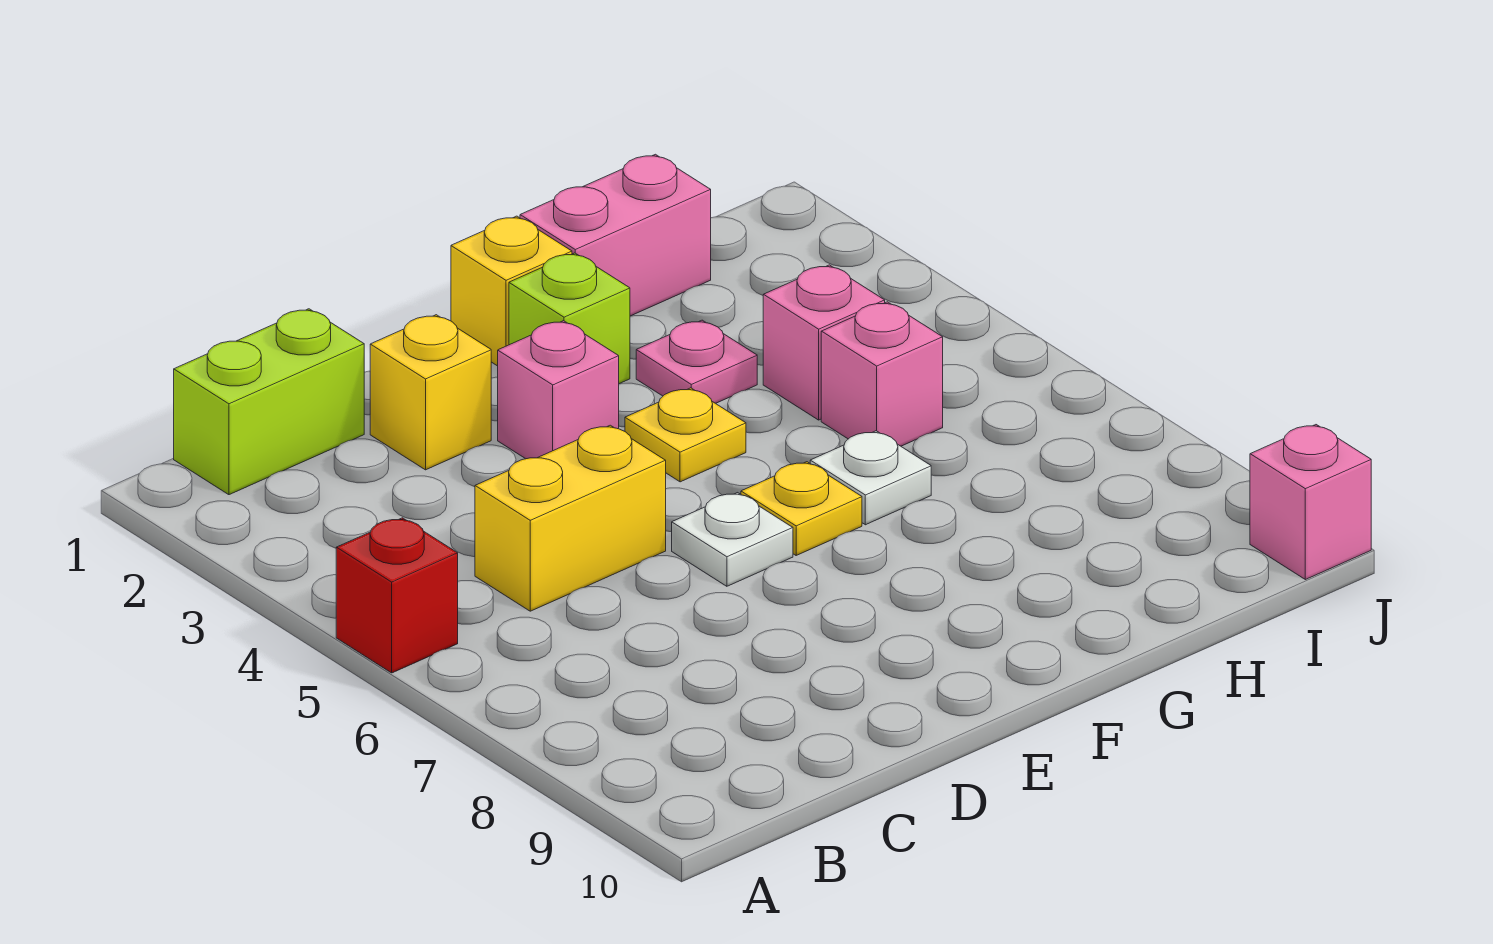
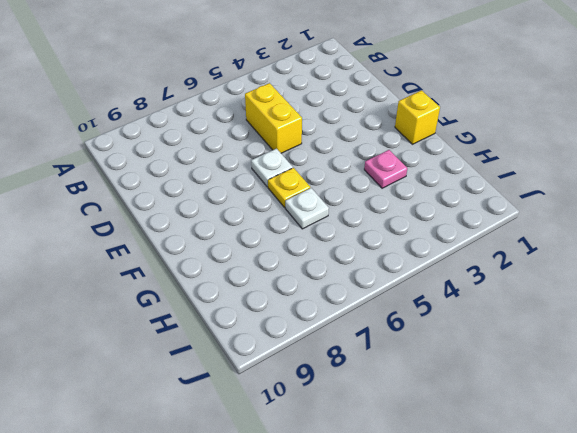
none -> red brick A5 level 1
none -> lime brick B1:C1 level 1
none -> yellow brick D2 level 1

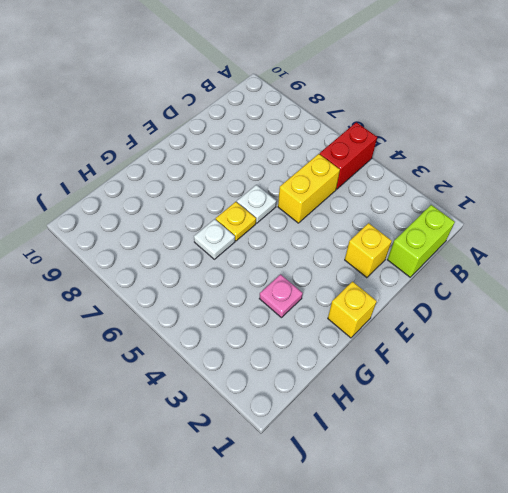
red brick A5:B5 level 1 -> red brick A5 level 1
none -> pink brick E3 level 1
none -> lime brick F2 level 1
none -> yellow plate F4 level 1

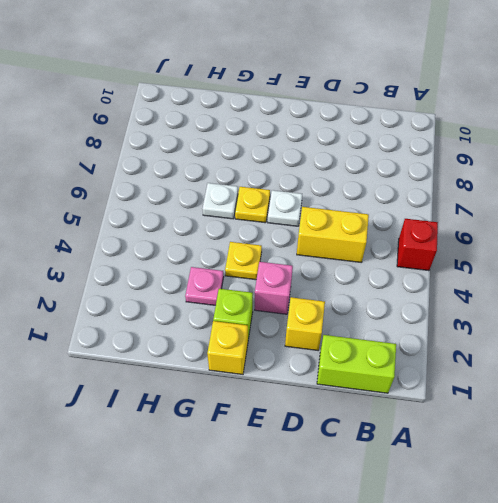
none -> pink brick G1:H1 level 1
none -> pink brick H4 level 1
none -> pink brick H5 level 1

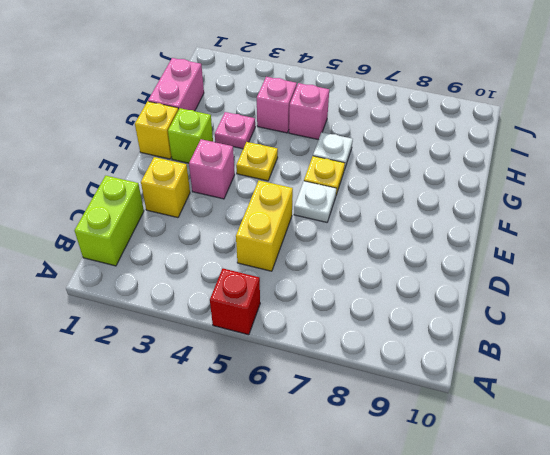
none -> pink brick J10 level 1

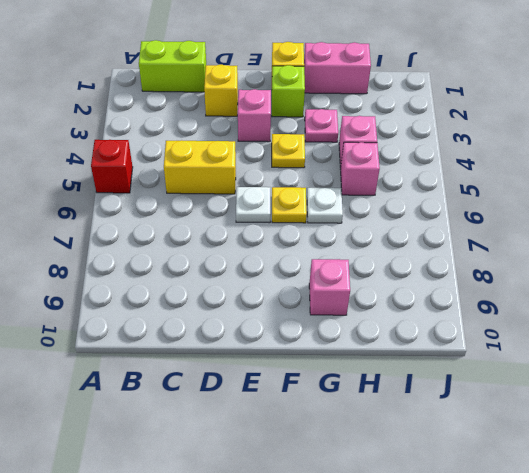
pink brick G9 level 1 -> pink brick J10 level 1

